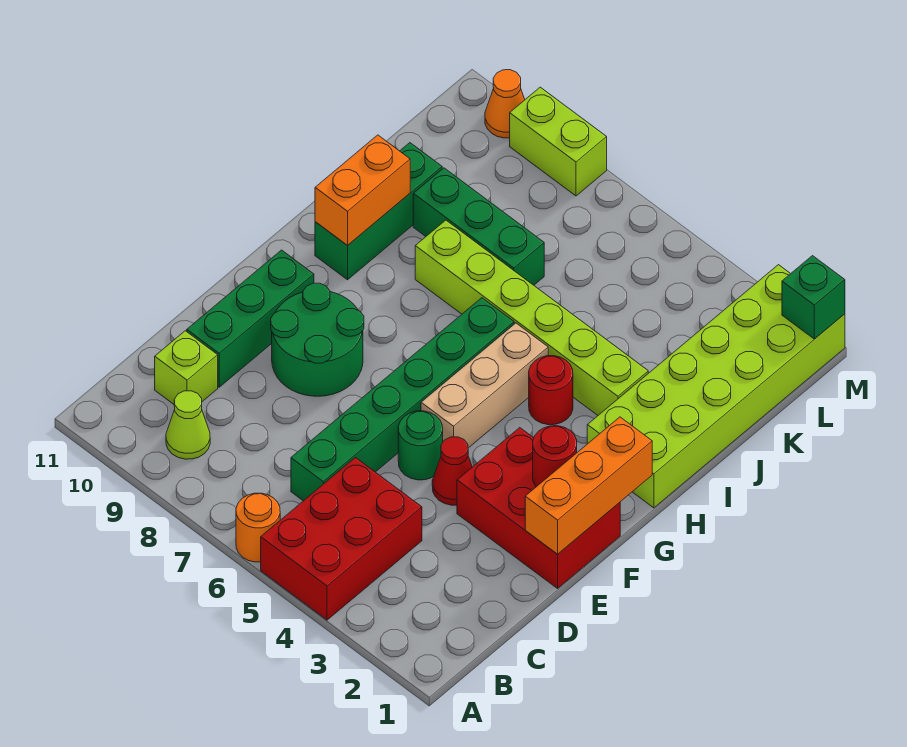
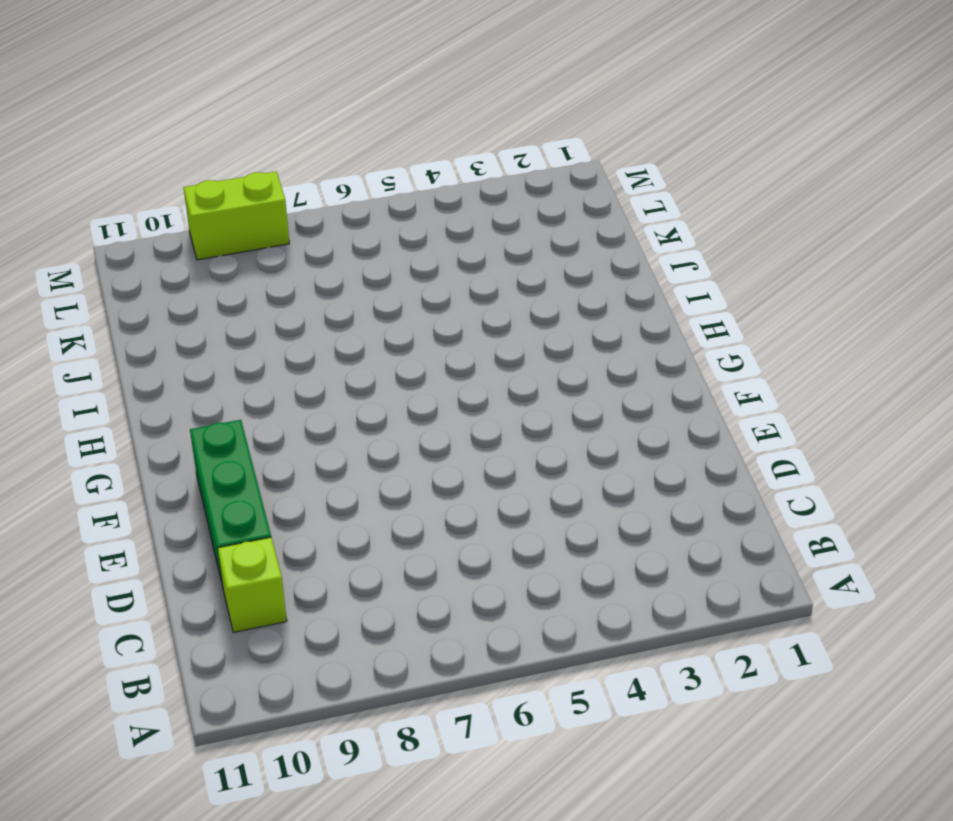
none -> red brick A4:C5 level 1
none -> orange round brick A6 level 1
none -> lime cone B9 level 1

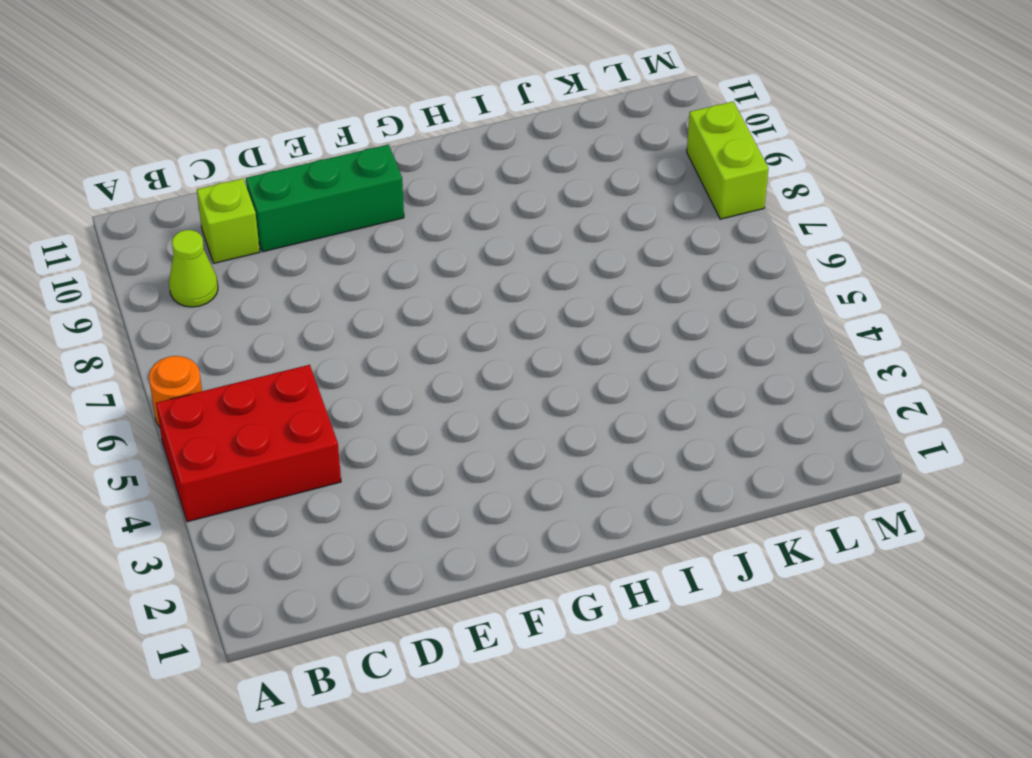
none -> green brick C6:H6 level 1
none -> red brick E1:F3 level 1
none -> red cone E4 level 1

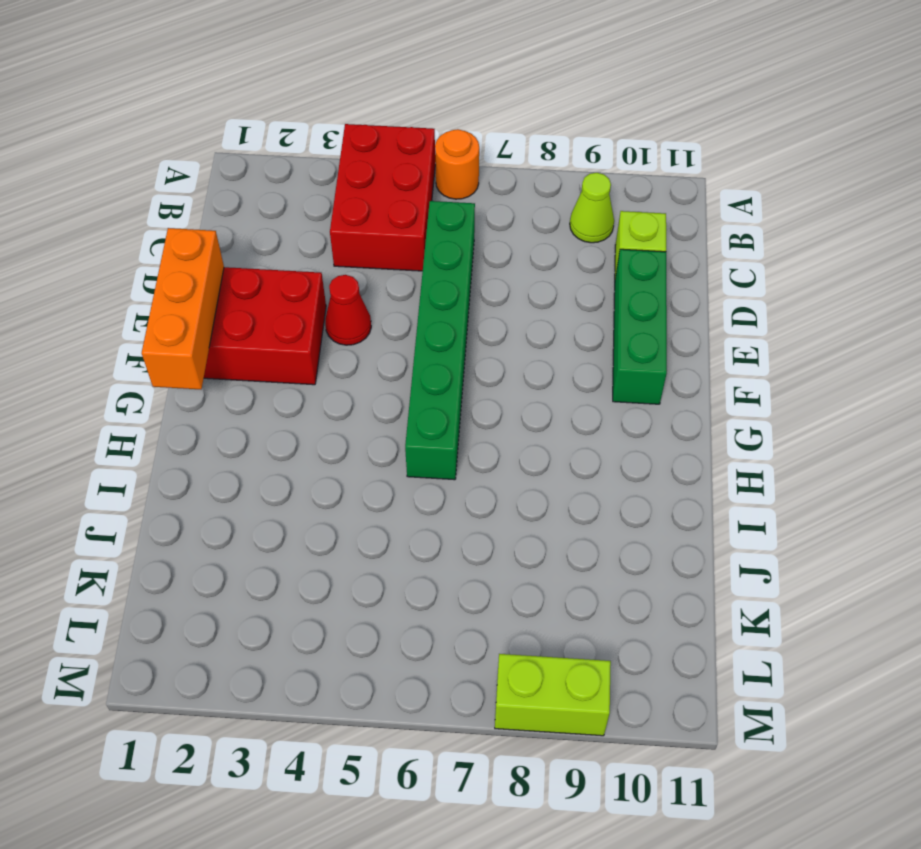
none -> green round brick E5 level 1
none -> green round brick E8:F9 level 1
none -> tan brick F5:H5 level 1

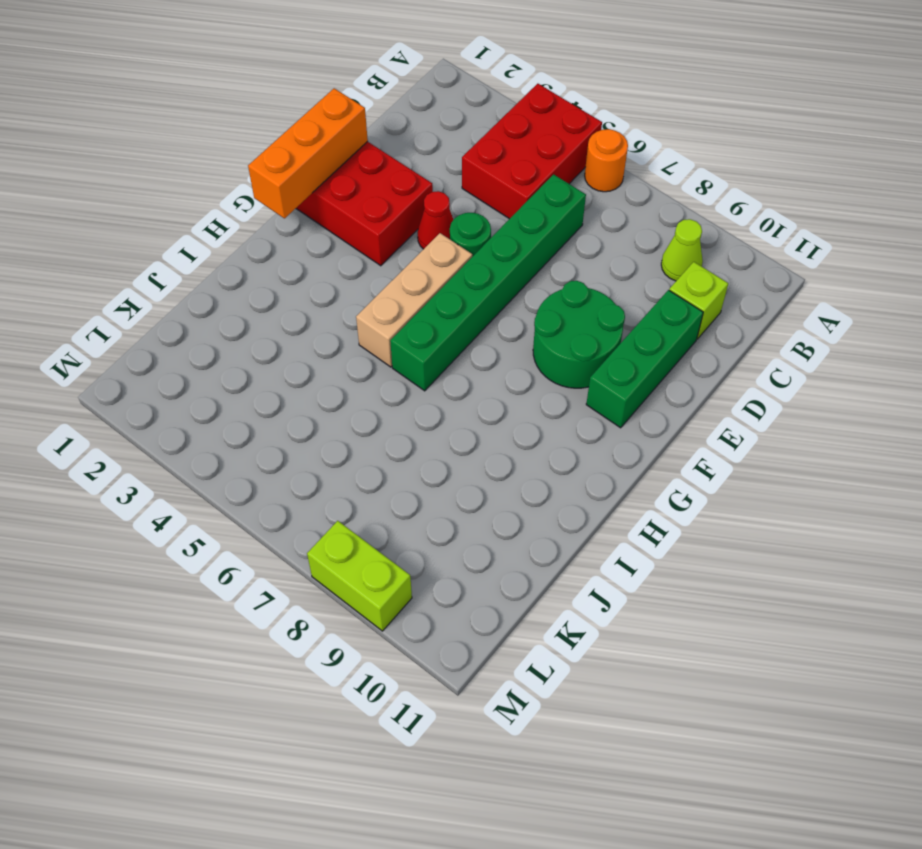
none -> lime brick H1:M2 level 1
none -> red round brick H4 level 1
none -> green brick H10:J10 level 1

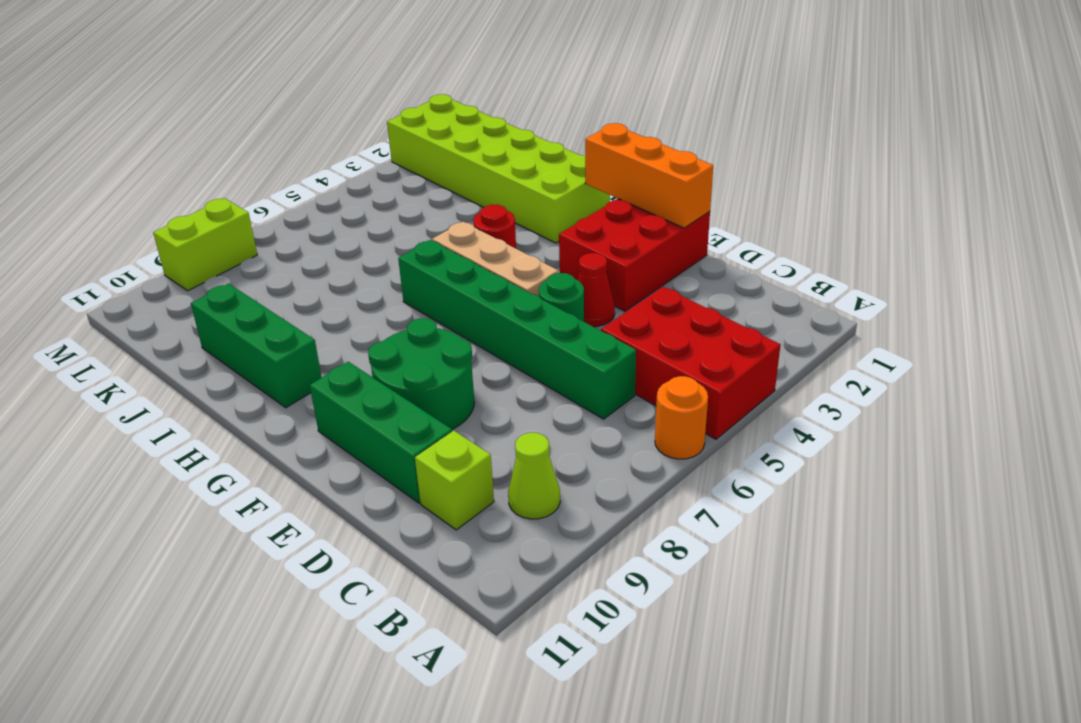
none -> lime brick I3:I8 level 1
none -> green brick J7:J9 level 1
none -> orange cone M10 level 1

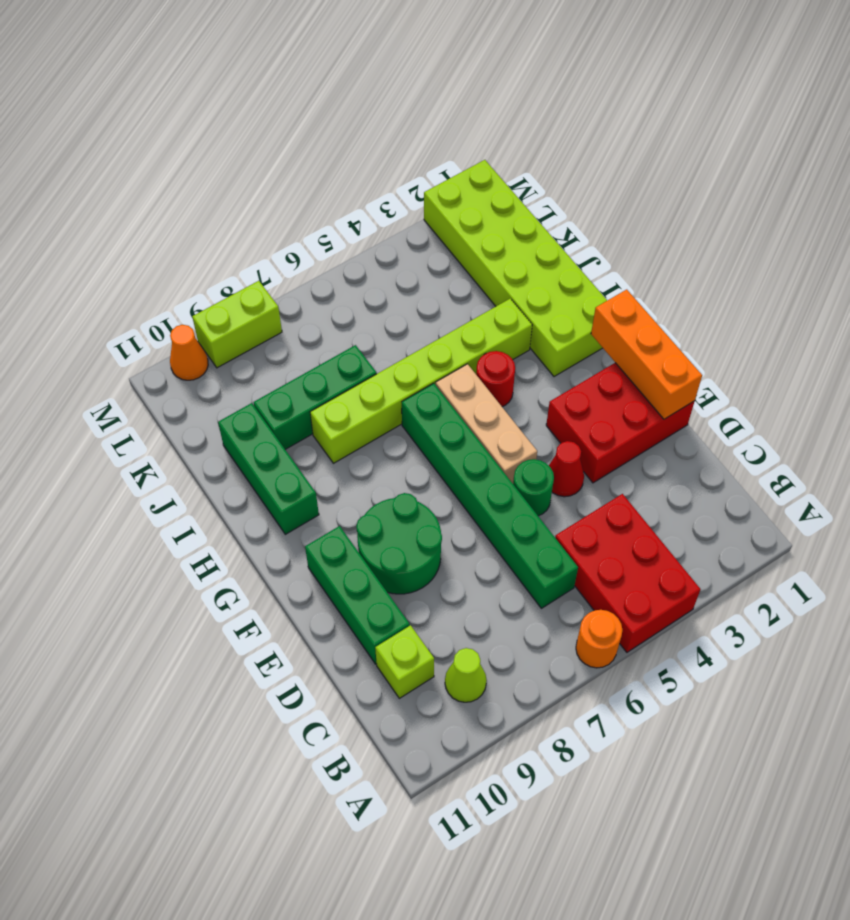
none -> red round brick F2 level 2
none -> orange brick H10:I10 level 2
none -> green brick M1 level 2

